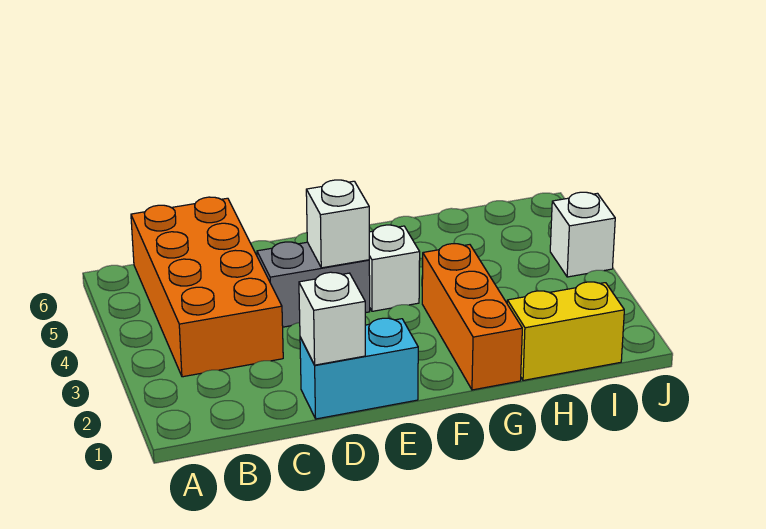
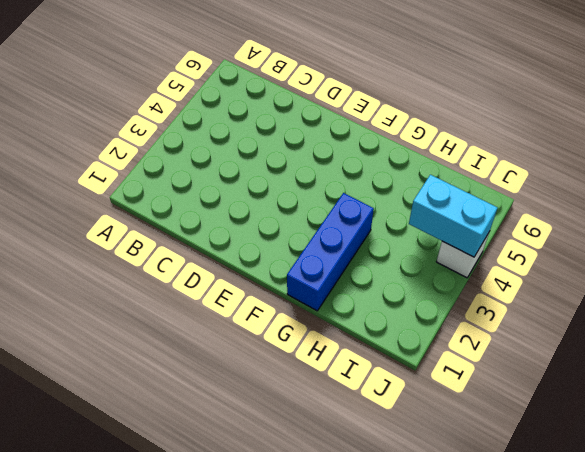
blue brick G1:G3 level 1 -> orange brick G1:G3 level 1
cyan brick I4:J4 level 2 -> cyan brick D1:E1 level 1
none -> orange brick B3:C6 level 1
none -> grey brick D4:E4 level 1

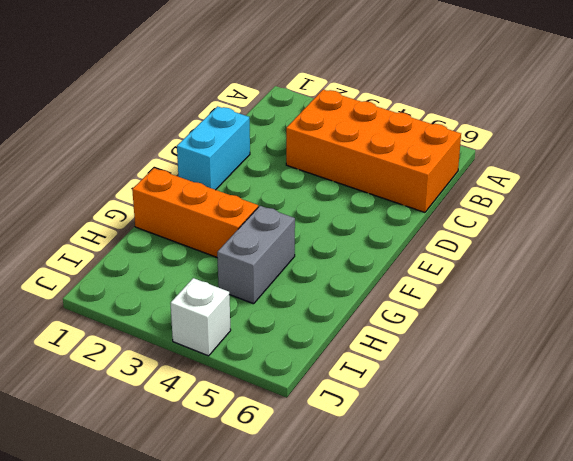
grey brick G4:H4 level 1 -> grey brick D4:E4 level 1
none -> white brick F4 level 1
none -> yellow brick H1:I1 level 1

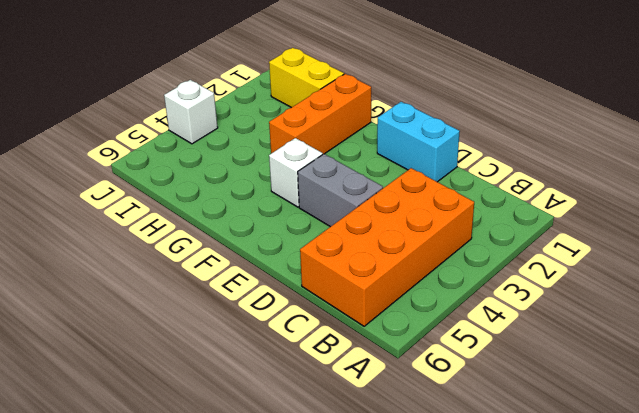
none -> white brick D1 level 2
none -> white brick E4 level 2

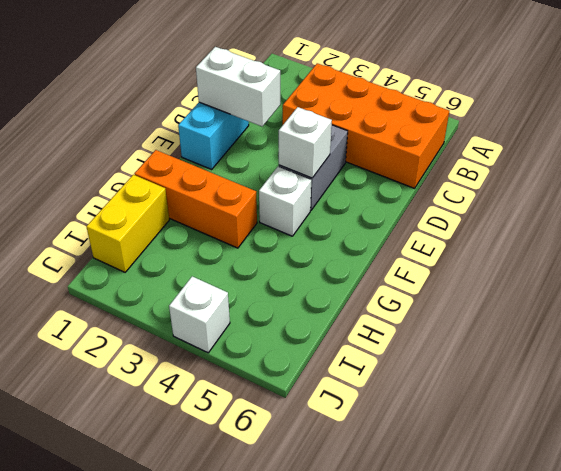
white brick D1:D2 level 2 -> white brick D1 level 2

